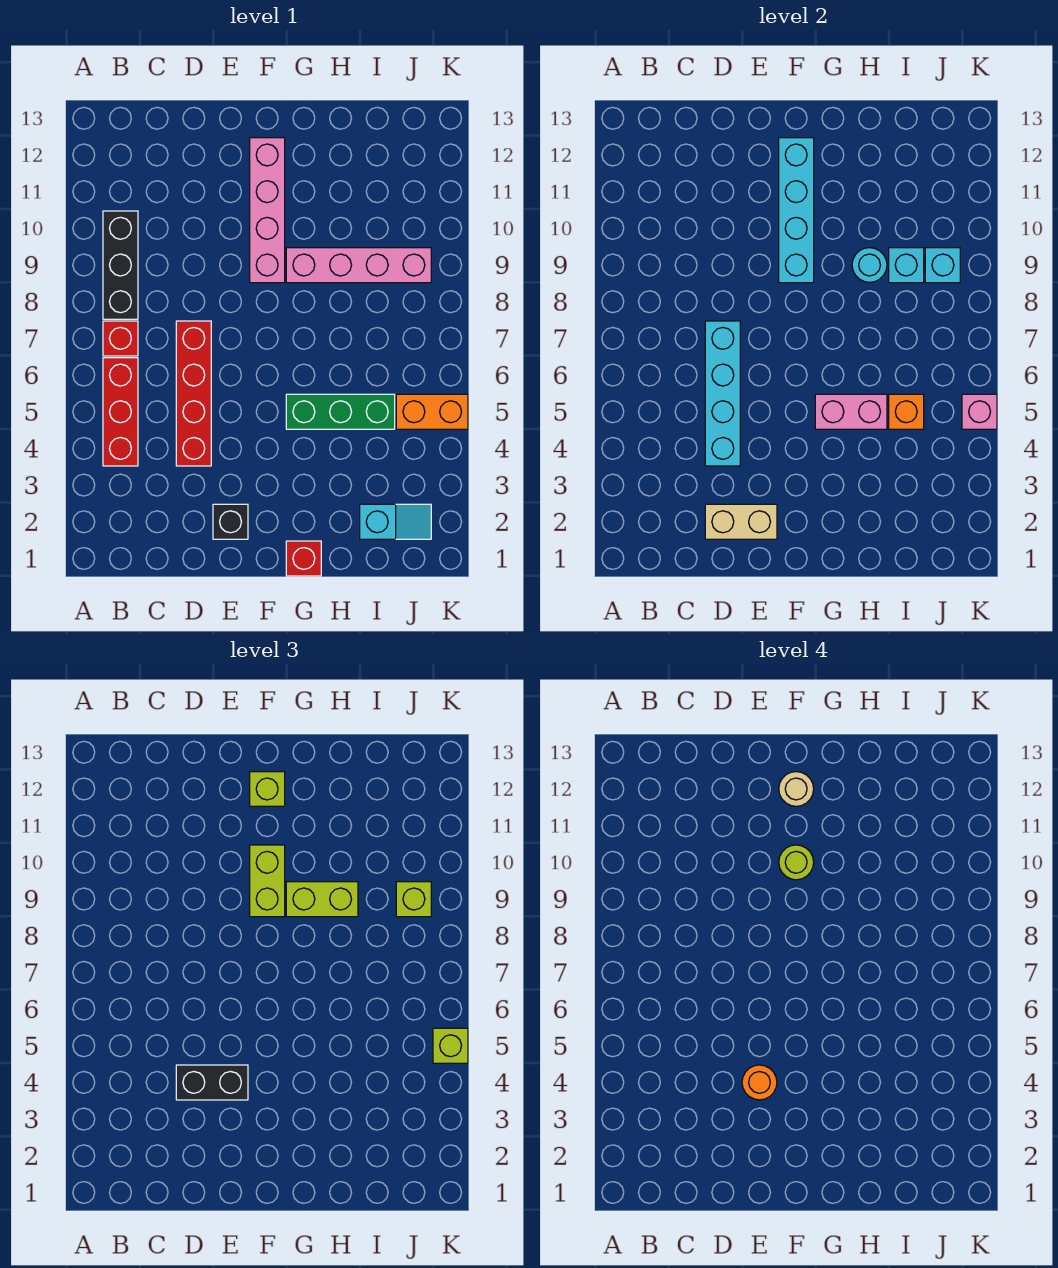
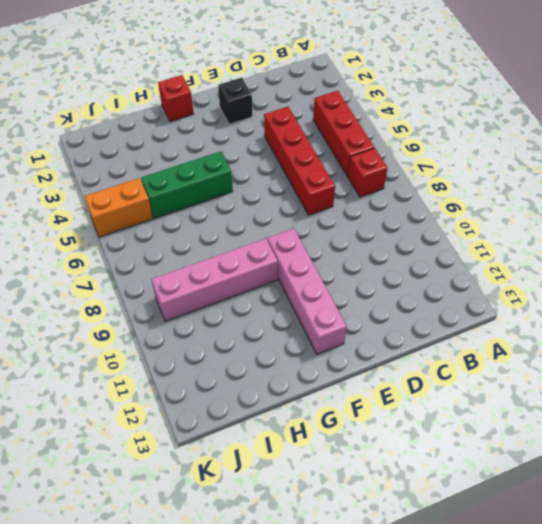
none -> black brick B8:B10 level 1
none -> cyan slope I2:J2 level 1 top I
none -> tan brick D2:E2 level 2

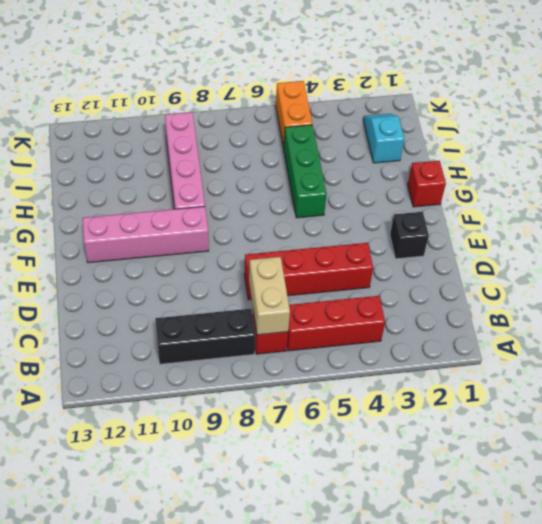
tan brick B7:C7 level 2 -> tan brick D2:E2 level 2
none -> cyan brick D4:D7 level 2
none -> cyan brick F9:F12 level 2
none -> pink brick G5:H5 level 2

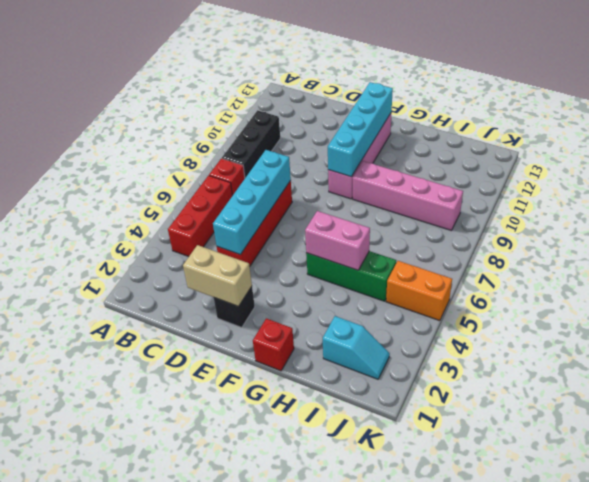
none -> cyan round brick H9 level 2
none -> orange brick I5 level 2
none -> cyan brick I9 level 2

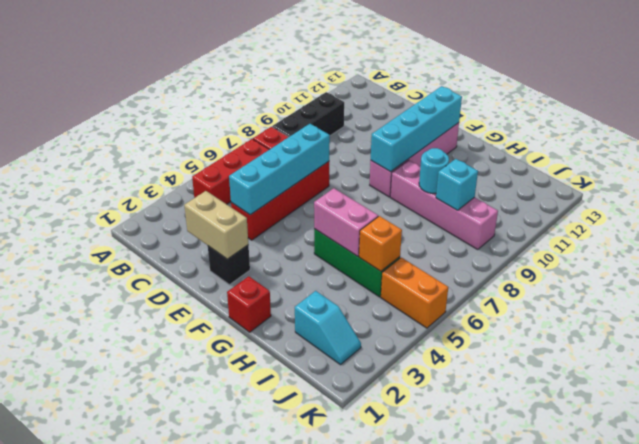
none -> cyan brick J9 level 2
none -> pink brick K5 level 2
none -> black brick D4:E4 level 3

